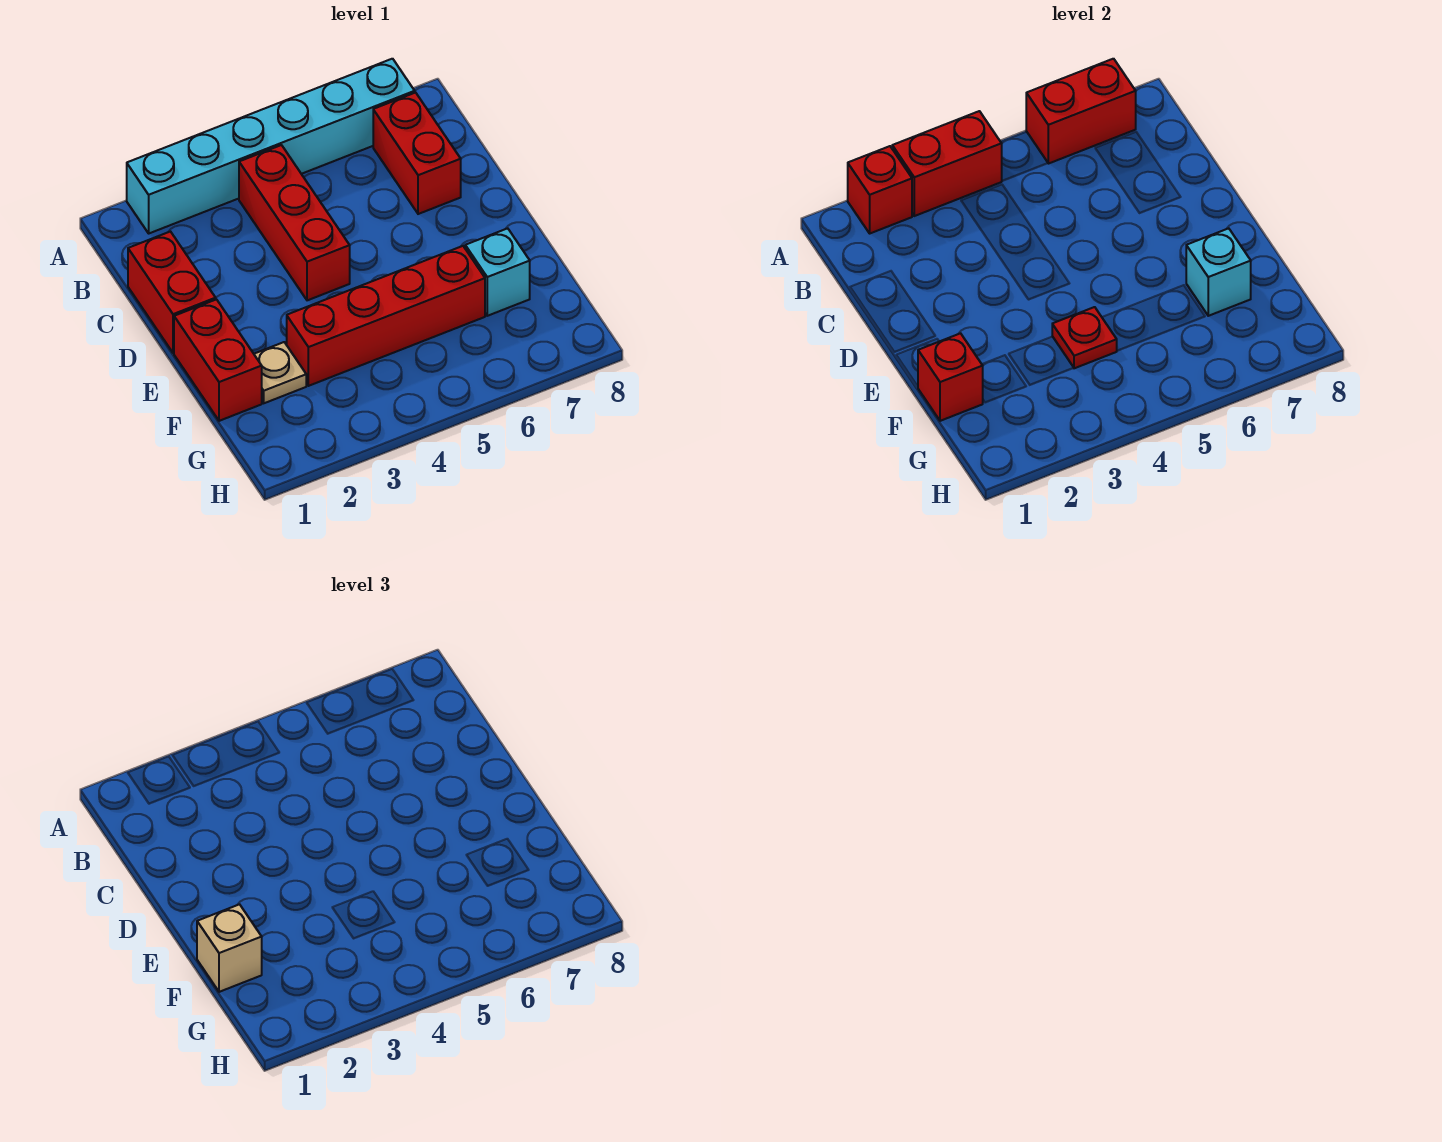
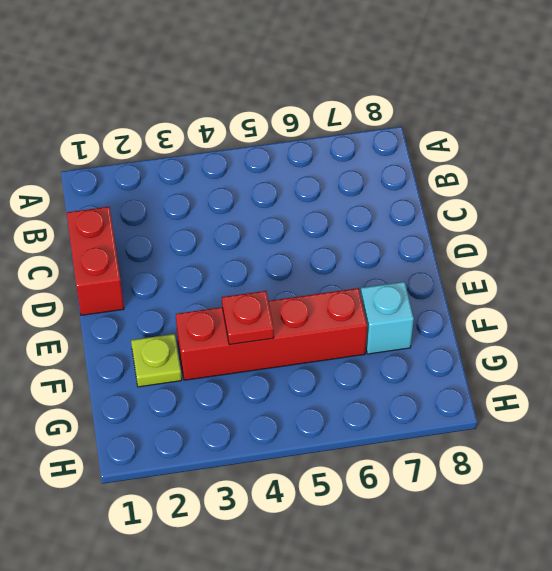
lime plate F2 level 1 -> tan plate F2 level 1
none -> cyan brick A2:A7 level 1
none -> red brick B4:D4 level 1
none -> red brick B7:C7 level 1

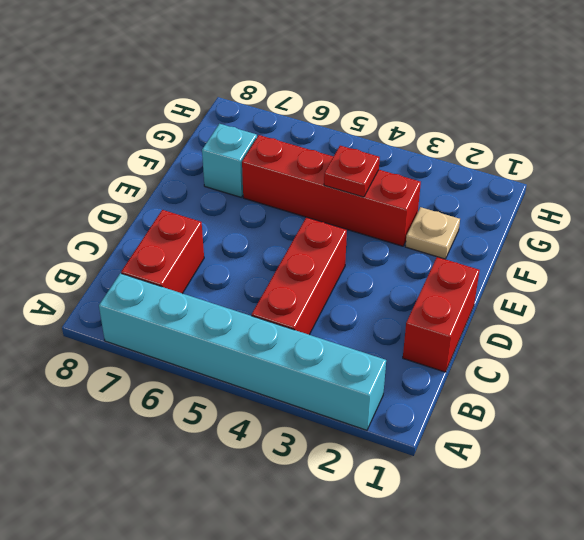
none -> red brick E1:F1 level 1
none -> red brick A2 level 2
none -> red brick A3:A4 level 2

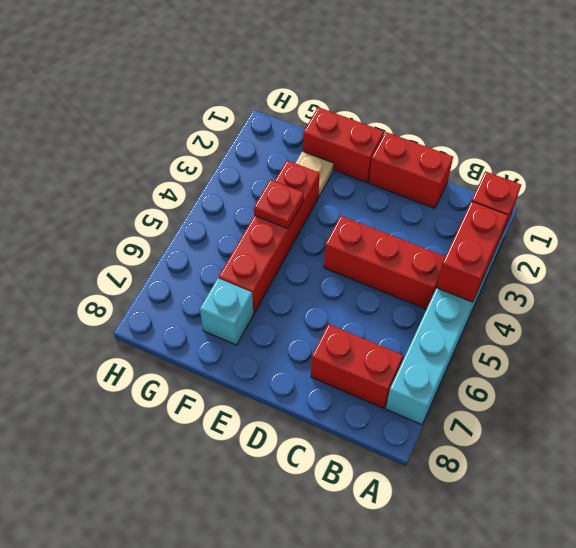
none -> red brick A6:A7 level 2
none -> red brick F1 level 2
none -> cyan brick F7 level 2

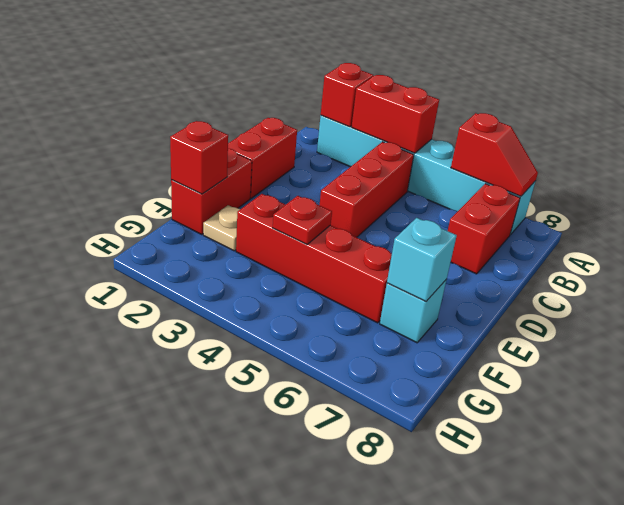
red slope A6:A7 level 2 top 6 -> red brick A6:A7 level 2
none -> tan brick F1 level 3

